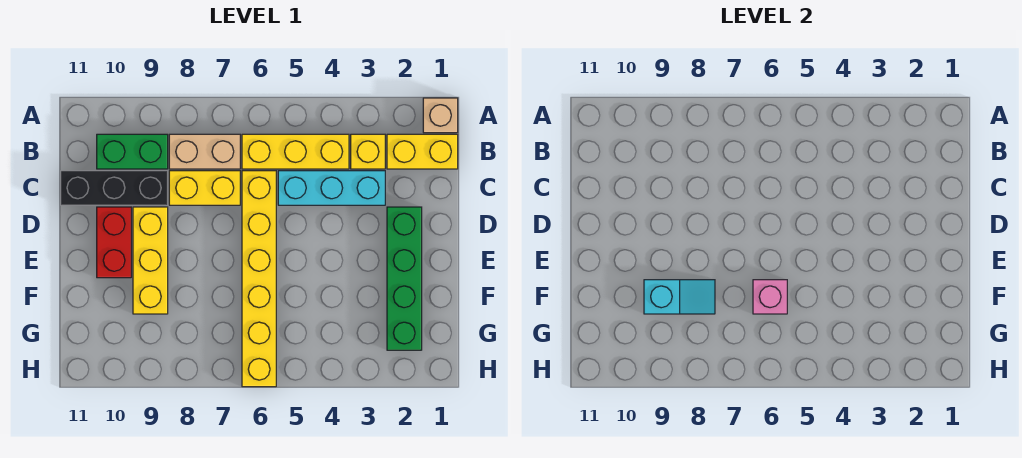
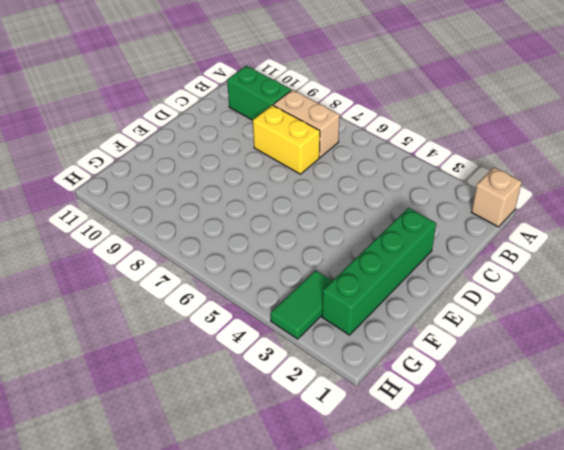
green tile G3:H3 level 1 -> none
none -> yellow brick B1:B2 level 1
none -> yellow brick B3 level 1
none -> yellow brick B4:B6 level 1

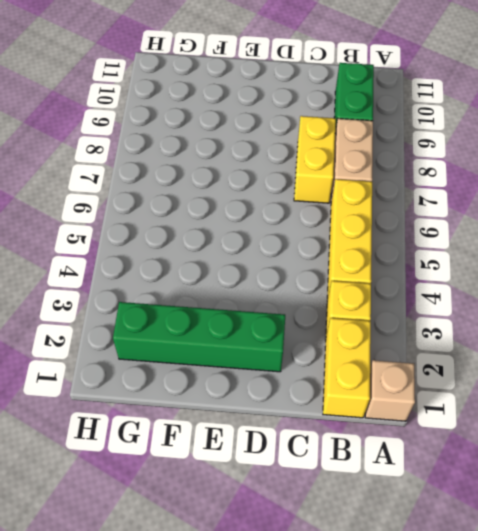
none -> cyan brick C3:C5 level 1
none -> yellow brick C6:H6 level 1
none -> black brick C9:C11 level 1

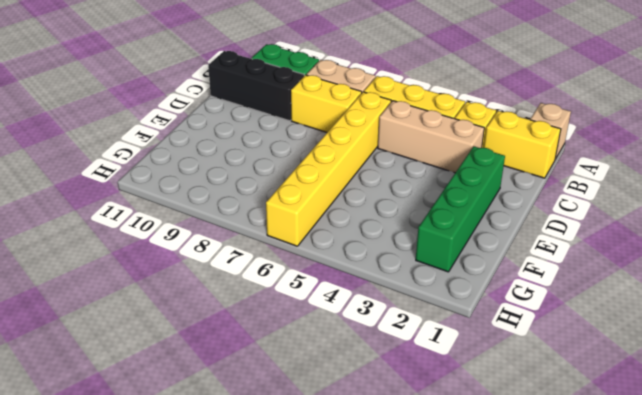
tan brick C3:C5 level 1 -> cyan brick C3:C5 level 1
none -> yellow brick D9:F9 level 1
none -> red brick D10:E10 level 1
none -> pink brick F6 level 2

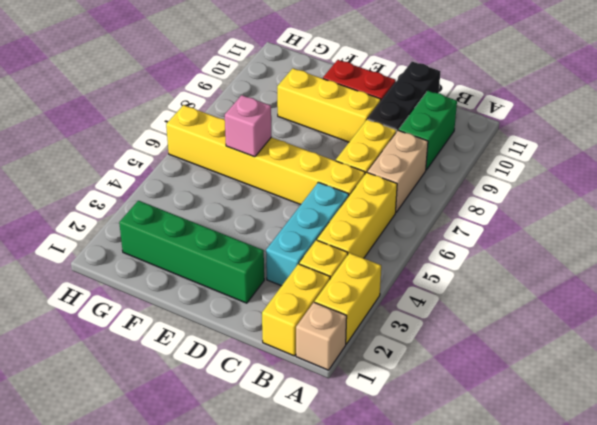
yellow brick A2:A3 level 1 -> none
none -> cyan slope F8:F9 level 2 top 9

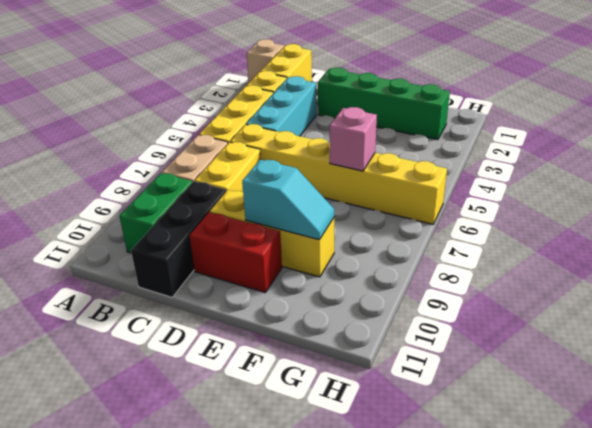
cyan slope E9:F9 level 2 top E -> cyan slope F8:F9 level 2 top 9

